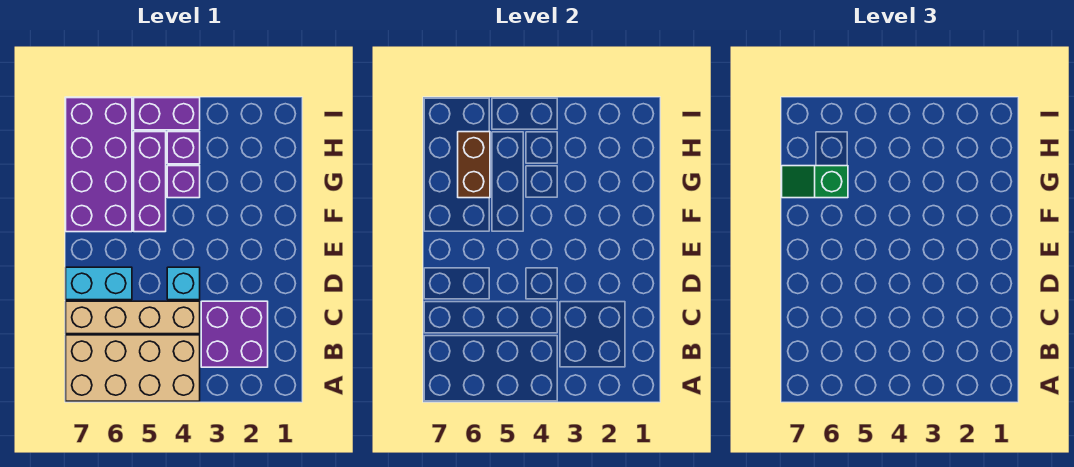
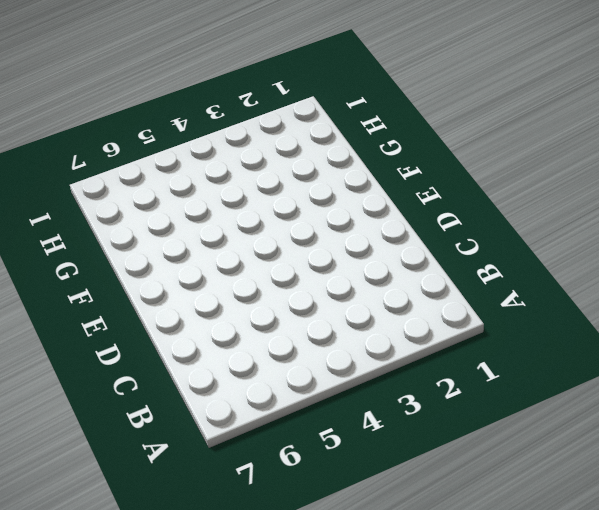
none -> tan brick A4:B7 level 1
none -> purple brick B2:C3 level 1
none -> tan brick C4:C7 level 1

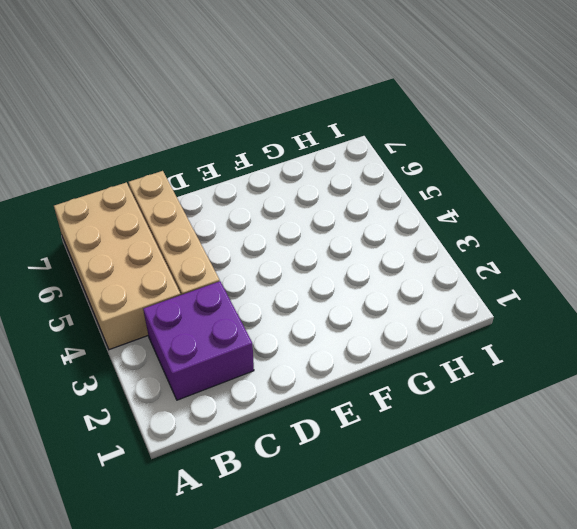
none -> cyan brick D4 level 1
none -> cyan brick D6:D7 level 1
none -> purple brick F5:H5 level 1

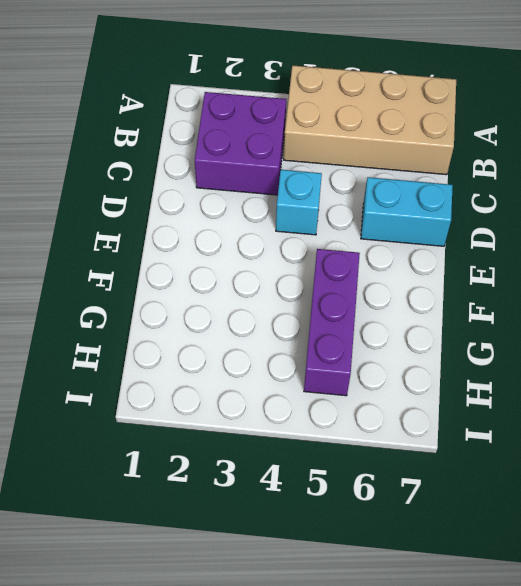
none -> tan brick C4:C7 level 1
none -> purple brick F6:I7 level 1
none -> purple brick G4 level 1

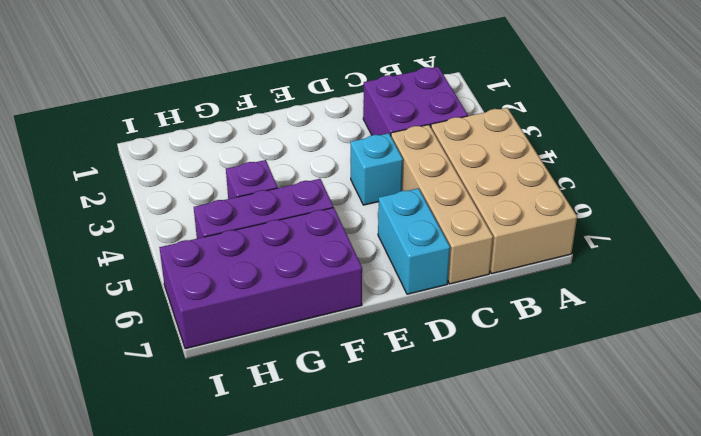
none -> purple brick H4 level 1
none -> purple brick I4:I5 level 1
none -> brown brick G6:H6 level 2

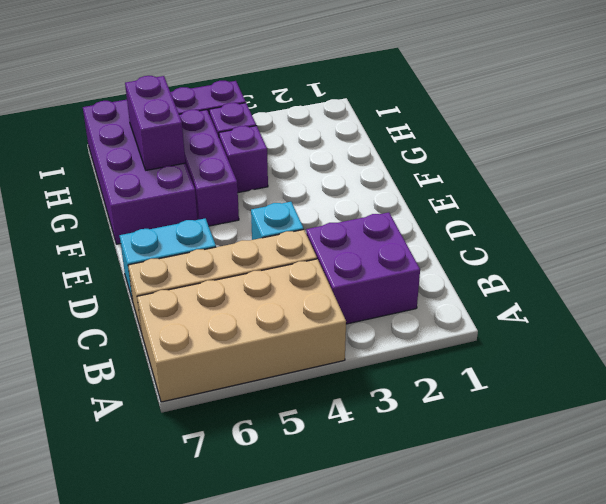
purple brick G6:H6 level 2 -> brown brick G6:H6 level 2
none -> green slope G6:G7 level 3 top 6

